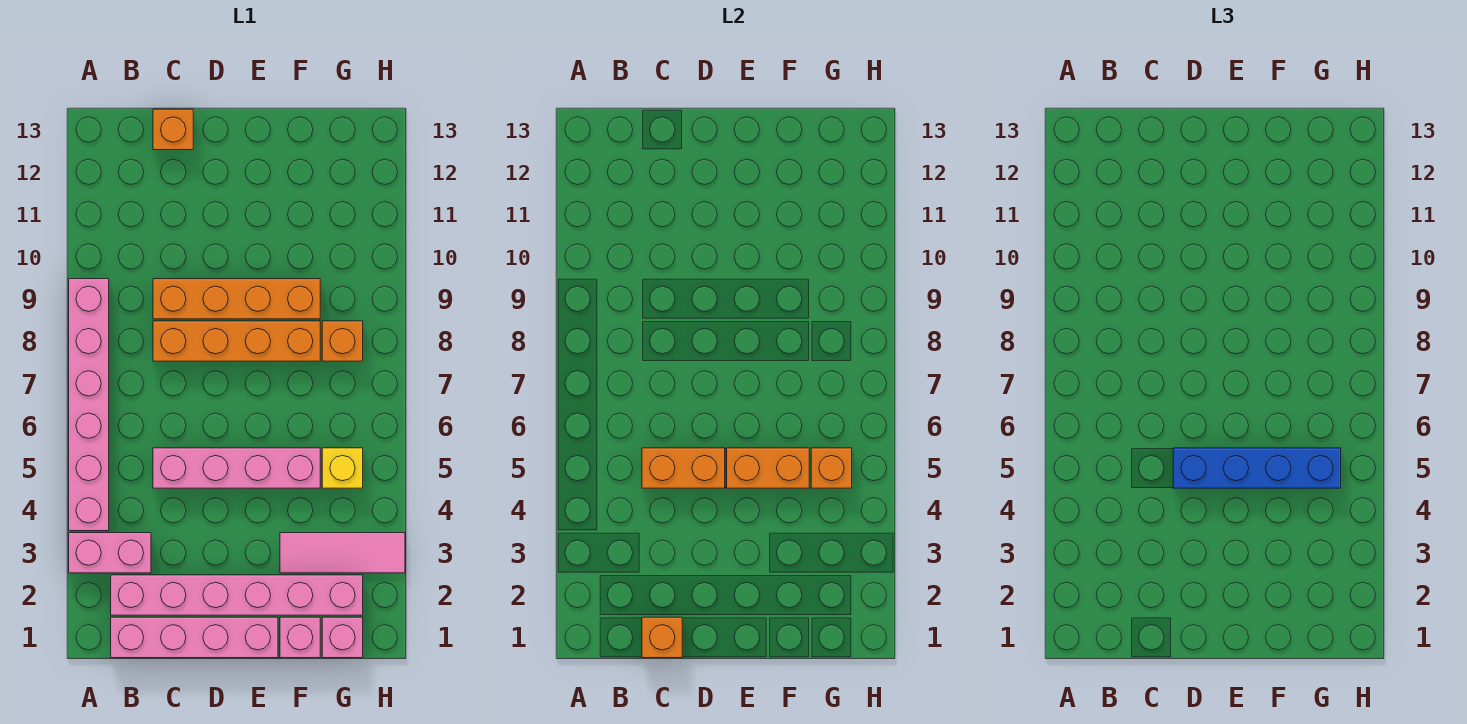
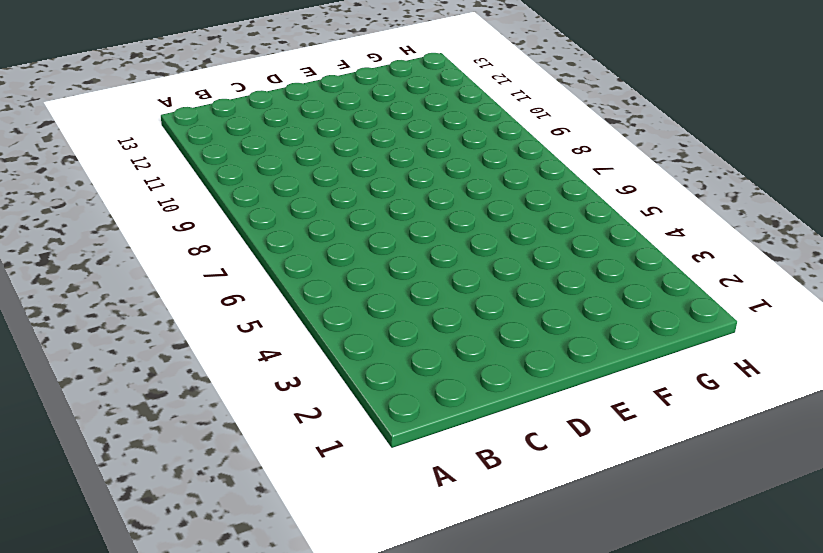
none -> pink brick A3:B3 level 1
none -> pink brick A4:A9 level 1
none -> pink brick B1:E1 level 1

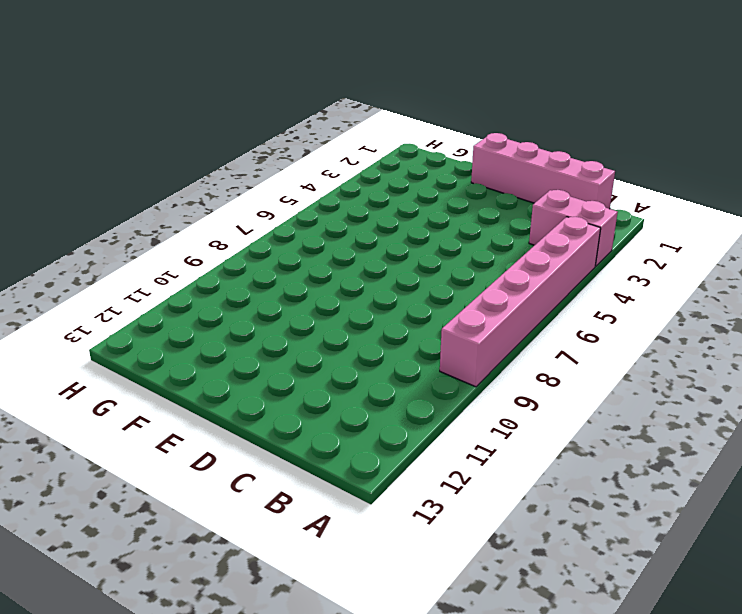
none -> pink brick B2:G2 level 1
none -> pink brick C5:F5 level 1
none -> orange brick C8:F8 level 1

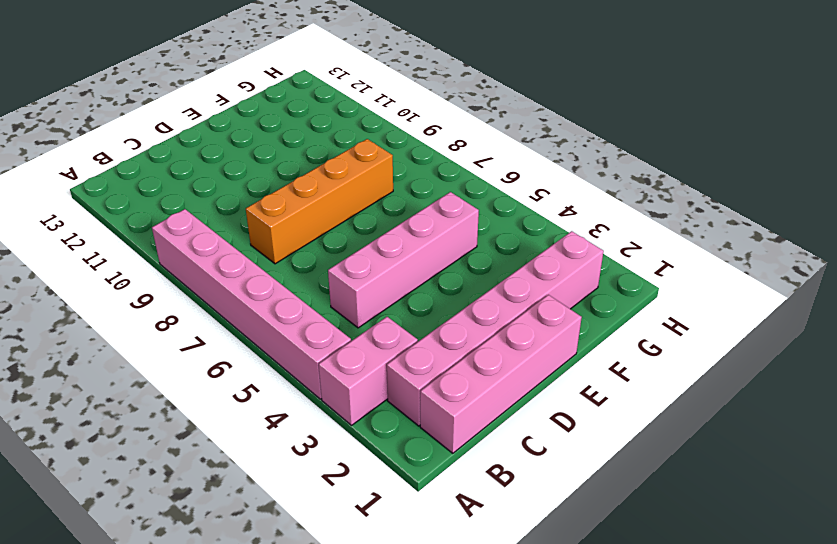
none -> orange brick C9:F9 level 1
none -> orange brick C13 level 1
none -> pink brick F1 level 1

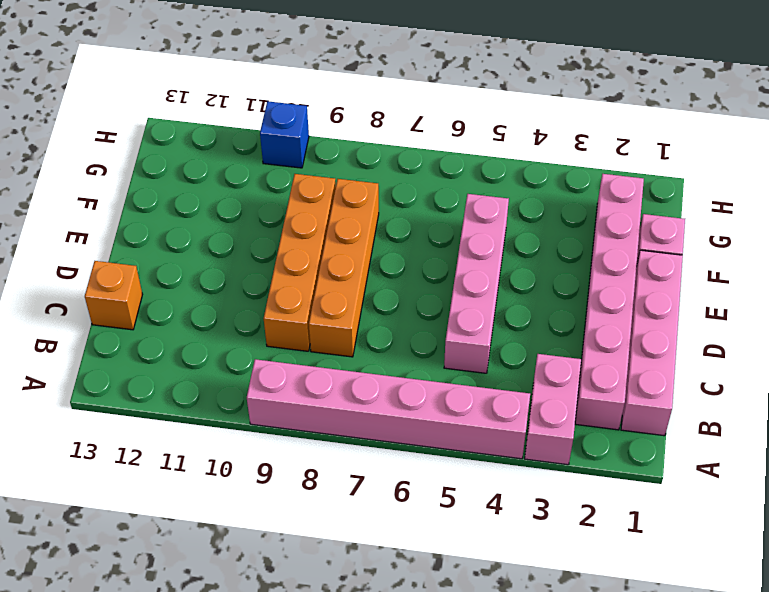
blue brick H10 level 1 -> none
none -> pink tile F3:H3 level 1
none -> pink brick G1 level 1
none -> yellow brick G5 level 1

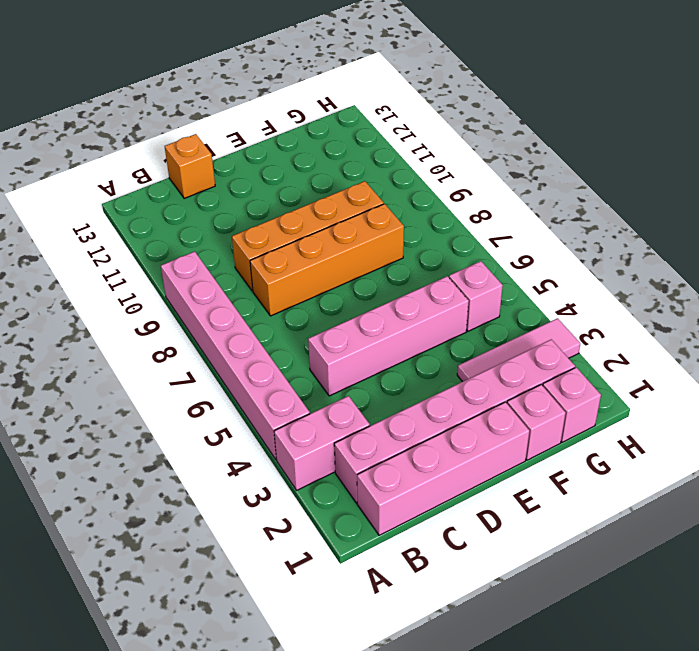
pink brick G5 level 1 -> yellow brick G5 level 1
none -> orange brick G8 level 1
none -> orange brick C1 level 2
none -> orange brick C5:D5 level 2

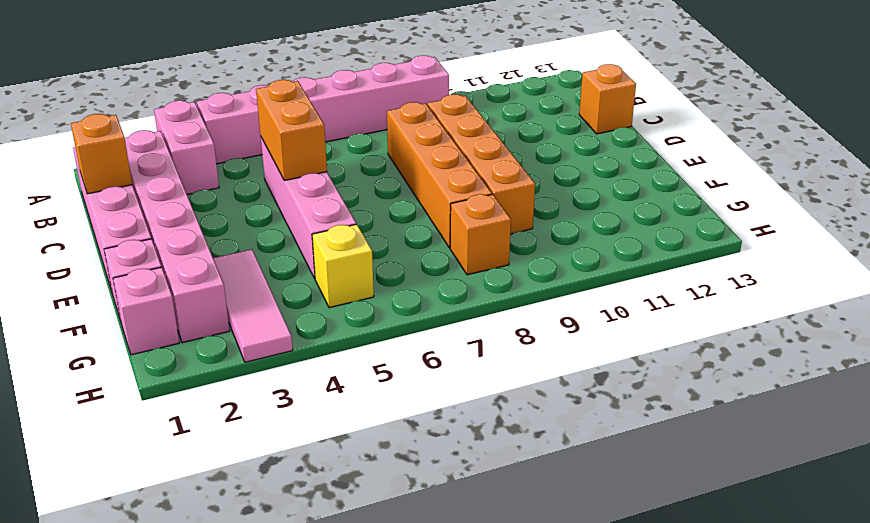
none -> orange brick E5:F5 level 2
none -> orange brick G5 level 2
none -> blue brick D5:G5 level 3

